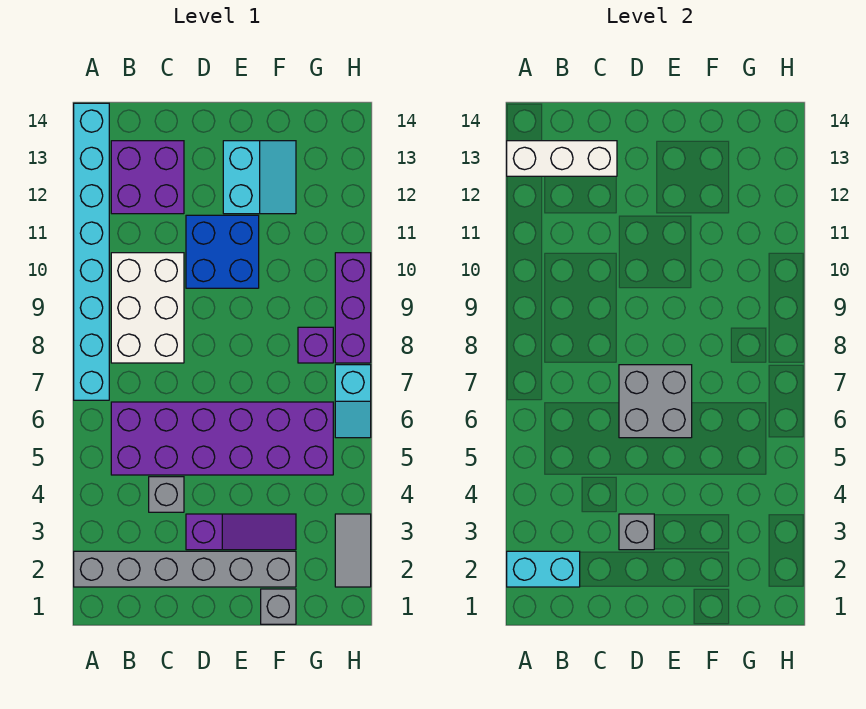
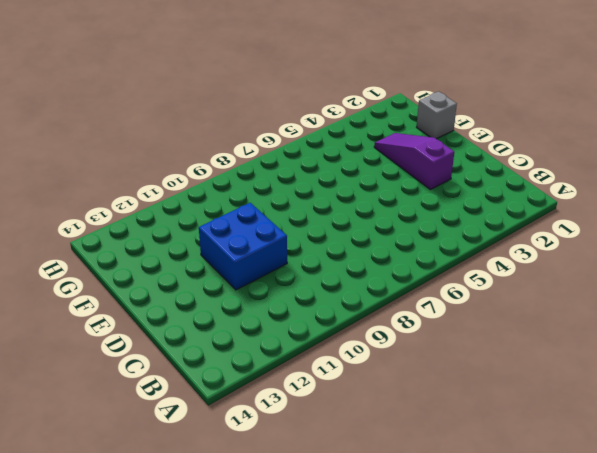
none -> grey brick A2:F2 level 1
none -> cyan brick A7:A14 level 1
none -> purple brick B5:G6 level 1

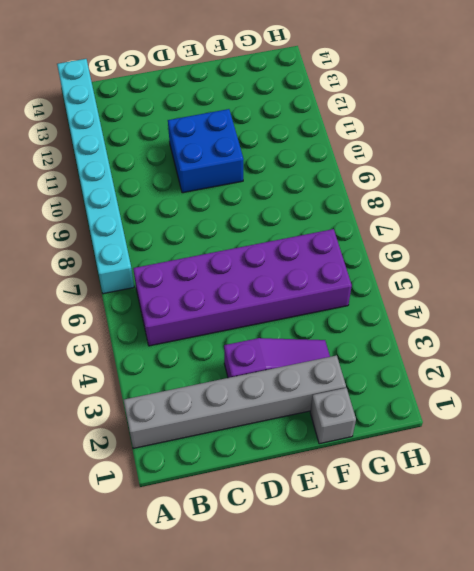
none -> white brick B8:C10 level 1
none -> purple brick B12:C13 level 1
none -> grey brick C4 level 1

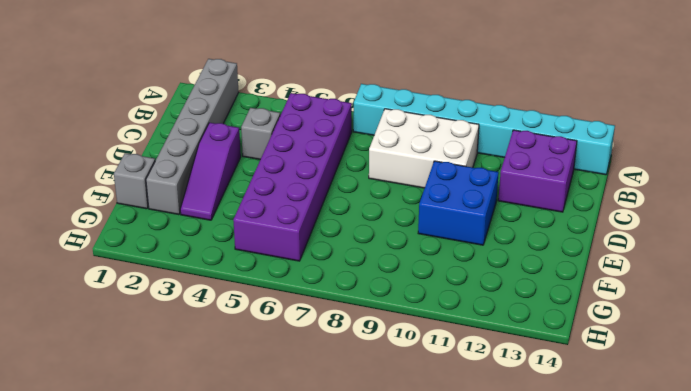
none -> cyan slope E12:F13 level 1 top E
none -> purple brick G8 level 1
none -> grey tile H2:H3 level 1

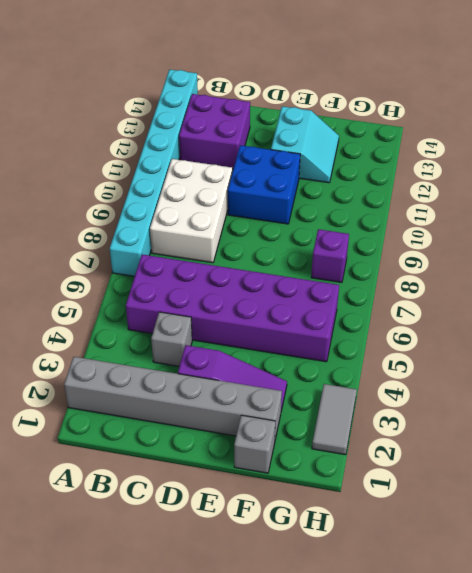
none -> cyan slope H6:H7 level 1 top 7
none -> purple brick H8:H10 level 1
none -> cyan brick A2:B2 level 2

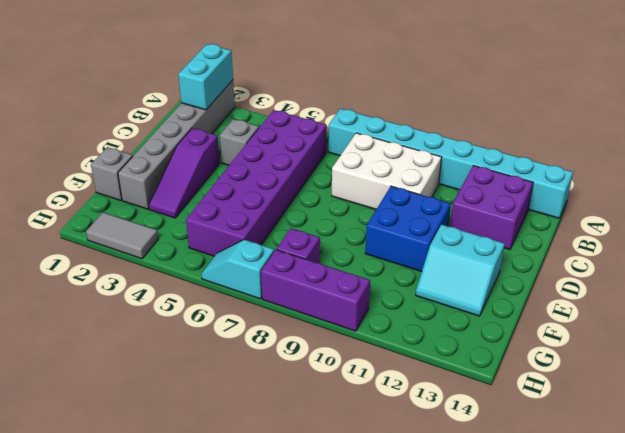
none -> white brick A13:C13 level 2
none -> grey brick D3 level 2
none -> grey brick D6:E7 level 2

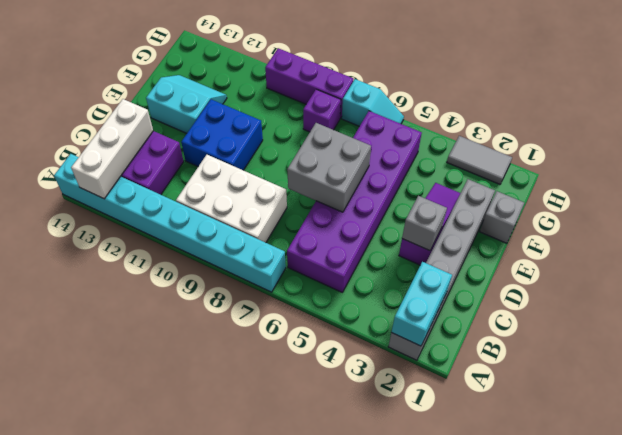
none -> grey brick C4 level 1

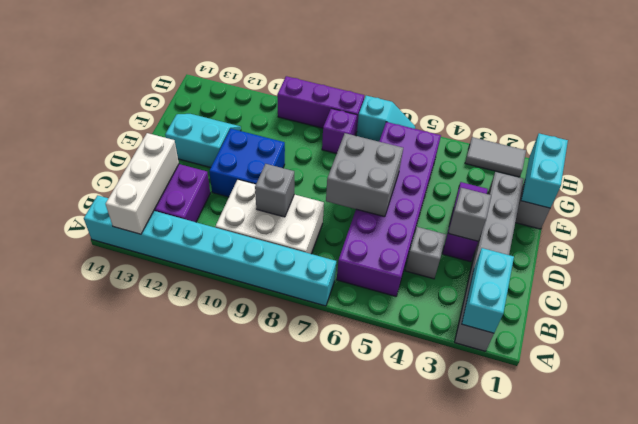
grey brick C9 level 2 -> none
cyan brick F1:G1 level 2 -> none

